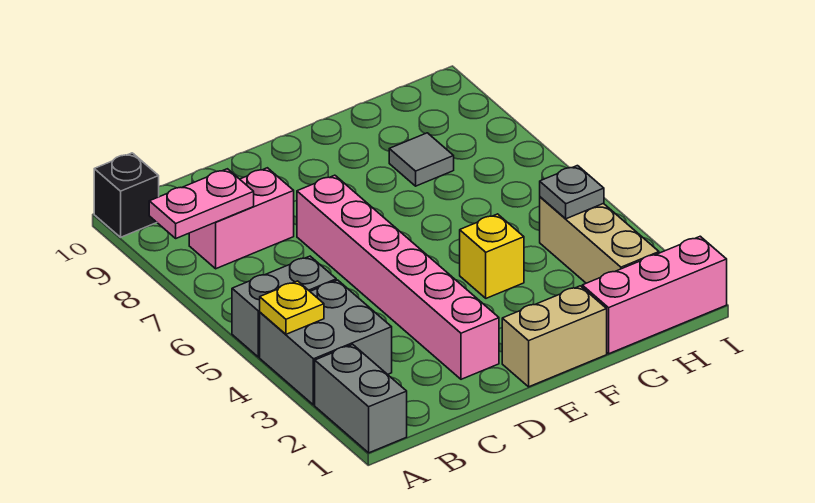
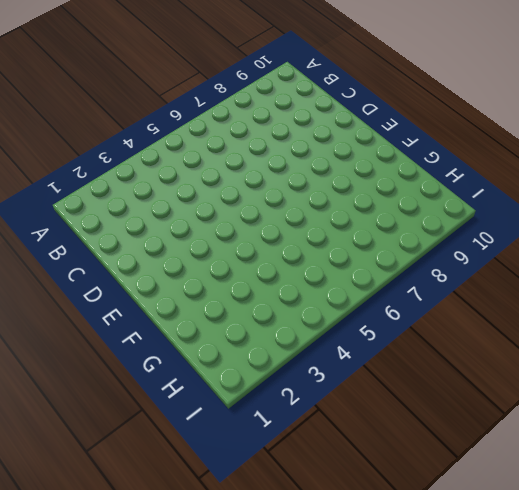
none -> grey brick A1:A2 level 1
none -> grey brick A3:B4 level 1
none -> grey brick A5:B5 level 1

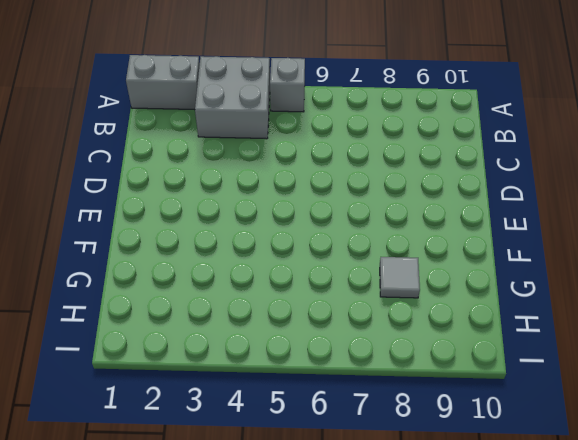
grey brick A5 level 1 -> grey brick A5:B5 level 1
none -> black brick A10 level 1
none -> pink brick B8:C8 level 1
none -> pink brick D2:D7 level 1

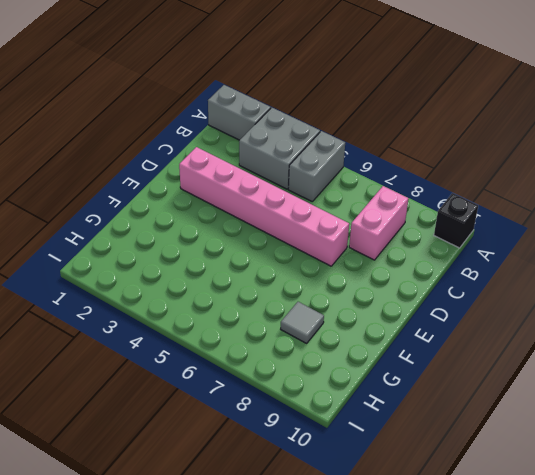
none -> tan brick E1:F1 level 1
none -> yellow brick F4 level 1
none -> pink brick G1:I1 level 1

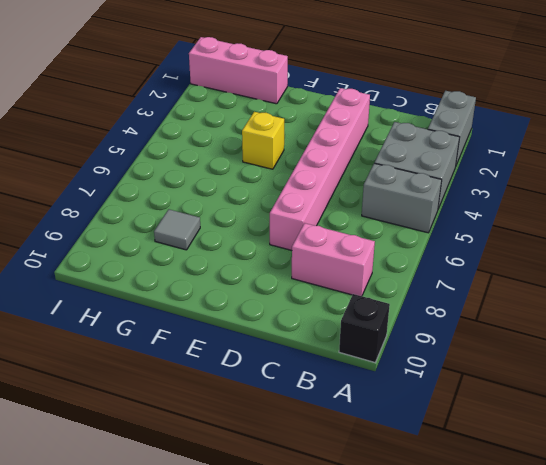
none -> tan brick E1:F1 level 1
none -> tan brick H2:H4 level 1
none -> yellow plate A4 level 2

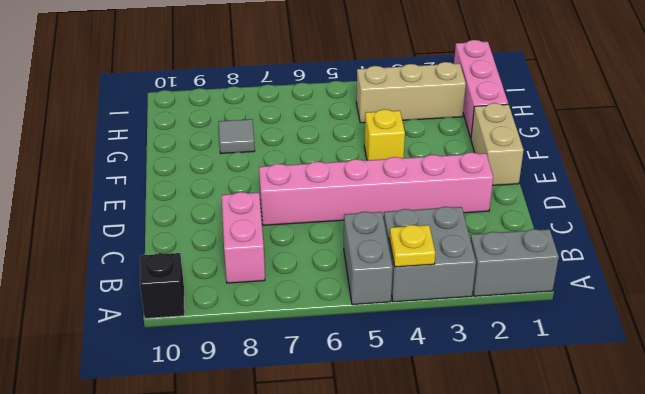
none -> pink plate A8:B8 level 2
none -> grey plate H4 level 2

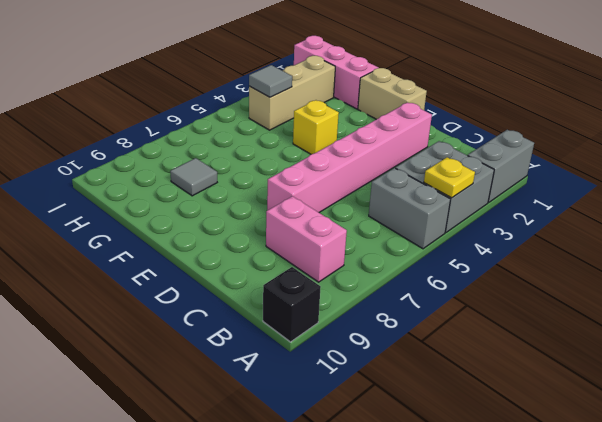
grey tile H4 level 2 -> grey plate H4 level 2
none -> pink plate A8:B8 level 2

